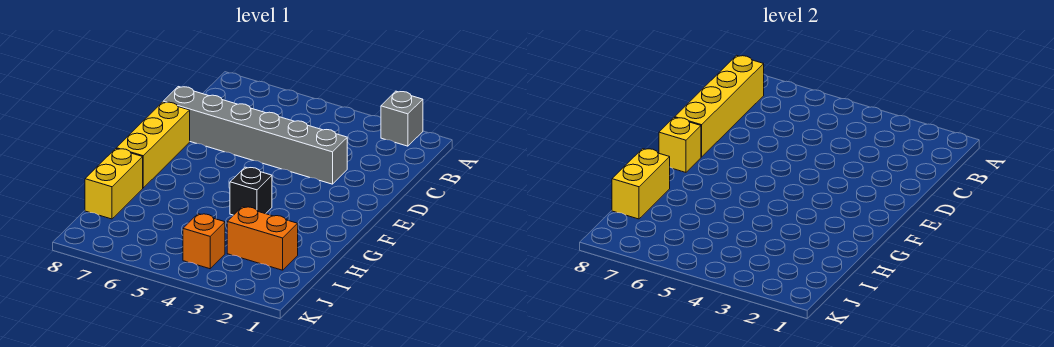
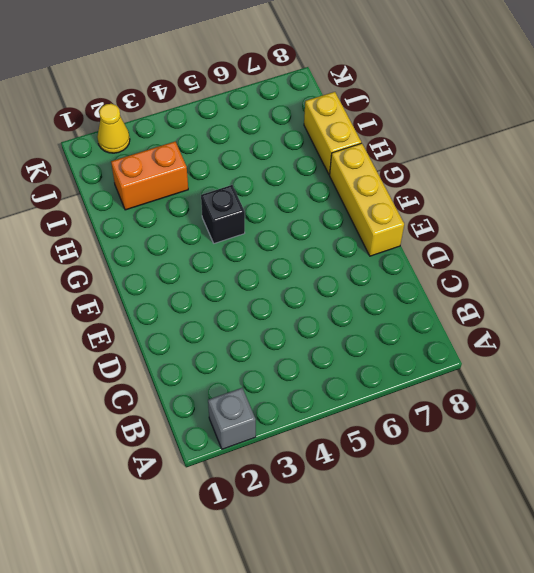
yellow cone K2 level 1 -> none
none -> grey brick D3:D8 level 1
none -> orange brick J4 level 1

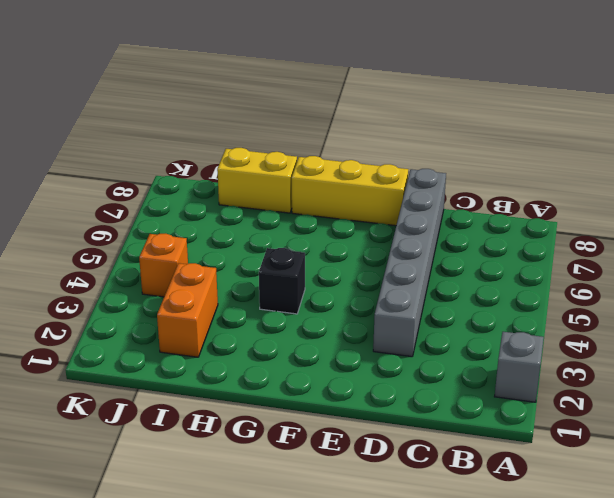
none -> yellow brick B8:E8 level 2
none -> yellow brick F8 level 2

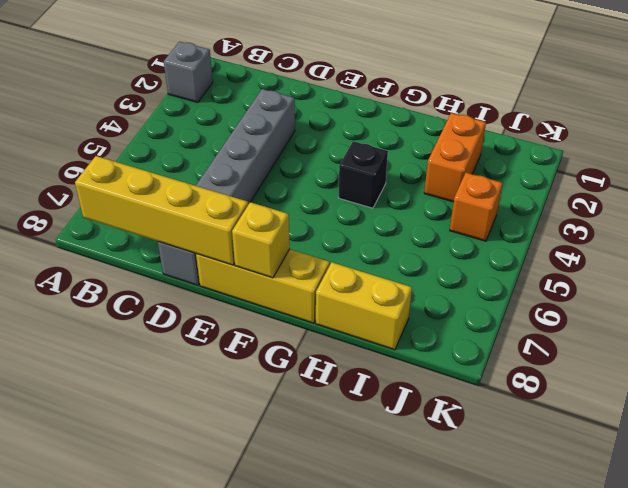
none -> yellow brick H8:I8 level 2

